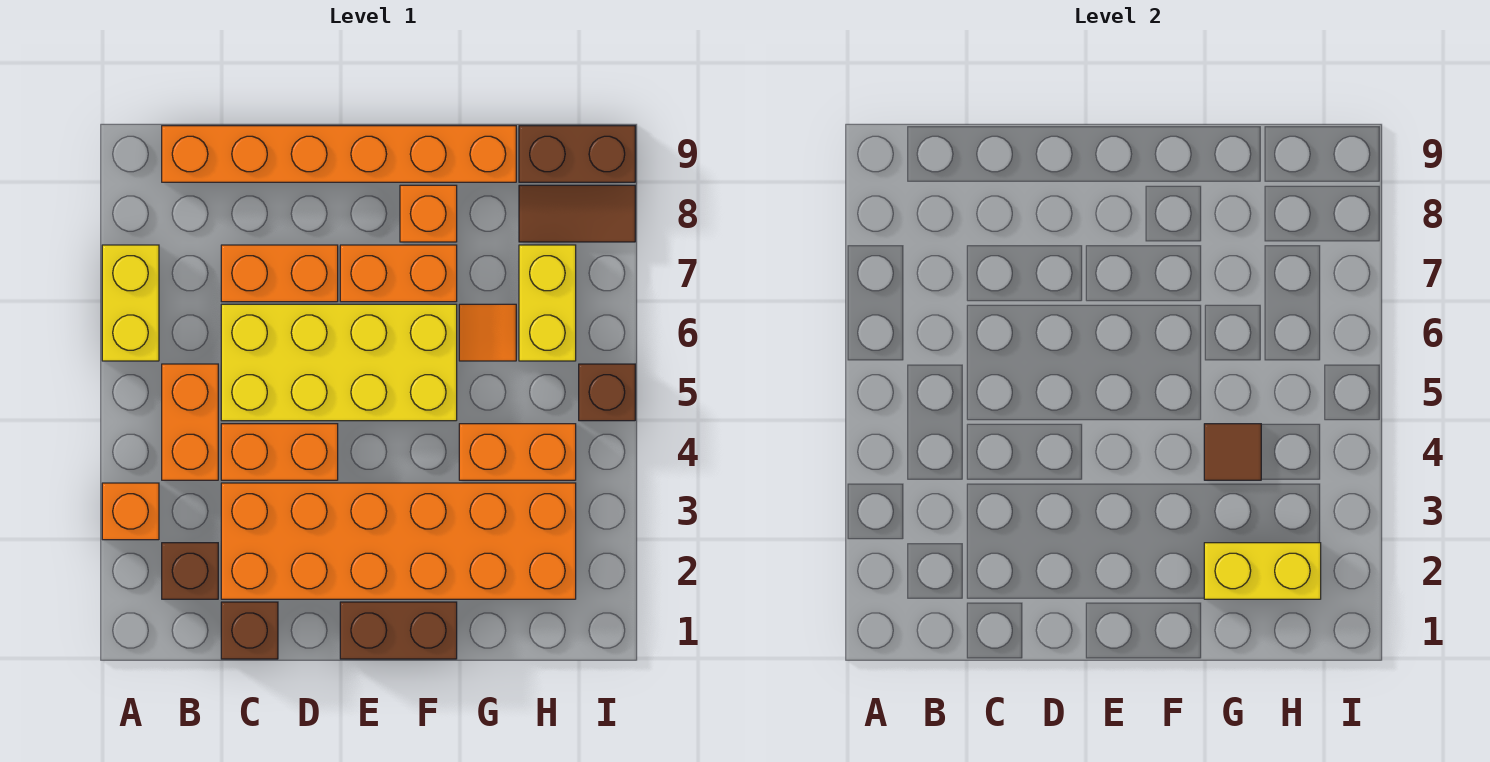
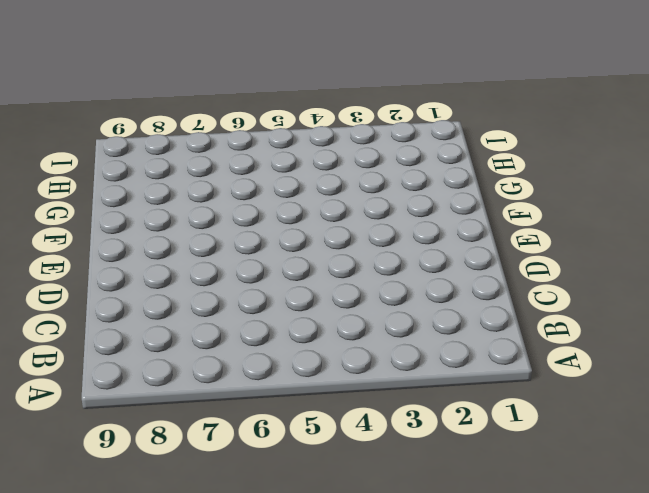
none -> orange brick A3 level 1
none -> yellow brick A6:A7 level 1
none -> brown brick B2 level 1

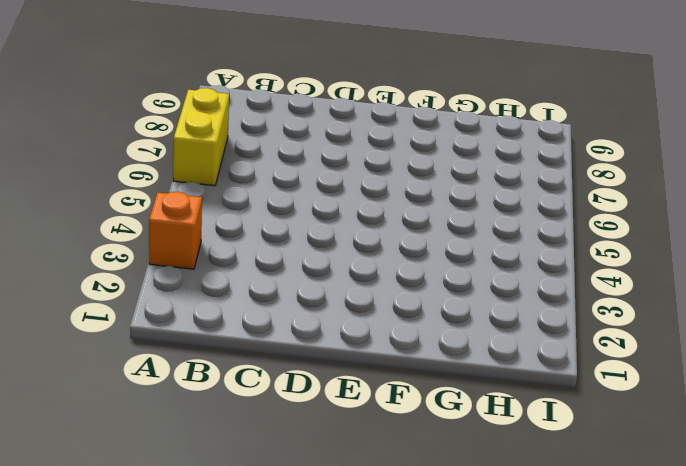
none -> brown brick B2 level 1
none -> orange brick B4:B5 level 1
none -> orange brick B9:G9 level 1

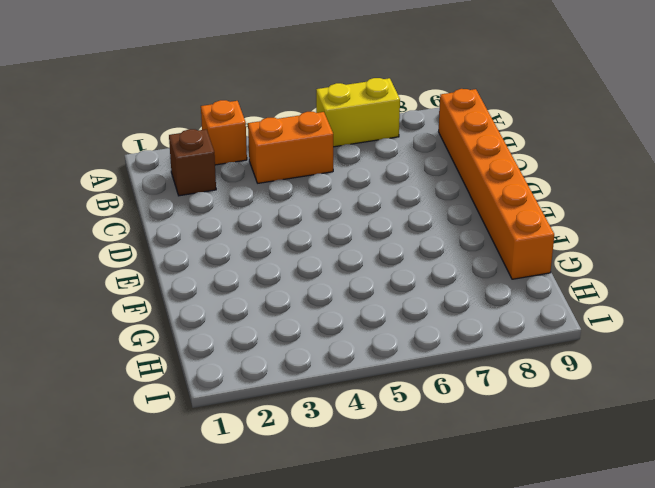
none -> brown brick C1 level 1
none -> orange brick C2:H3 level 1
none -> orange brick C4:D4 level 1

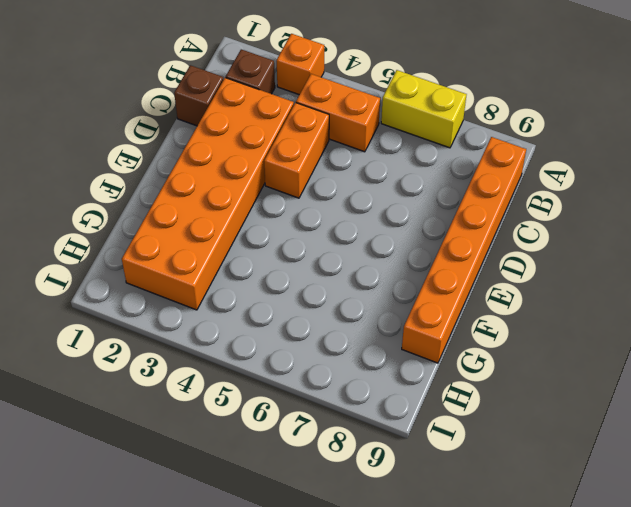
none -> yellow brick C5:F6 level 1
none -> orange brick C7:D7 level 1
none -> brown brick E1:F1 level 1

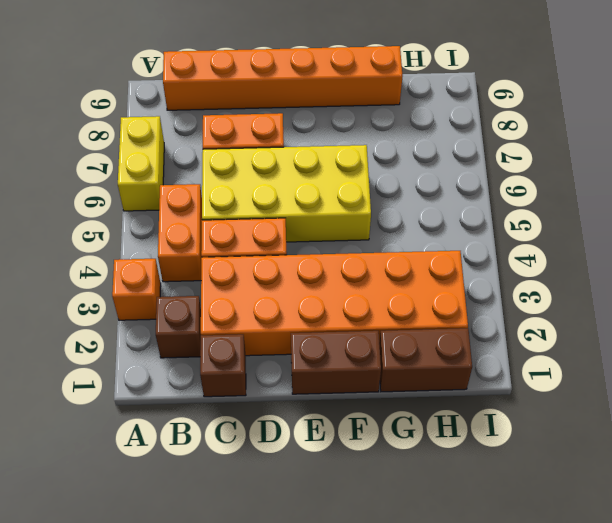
brown brick G1:H1 level 1 -> brown brick H9:I9 level 1
none -> orange brick E7:F7 level 1
none -> orange brick F8 level 1
none -> orange brick G4:H4 level 1

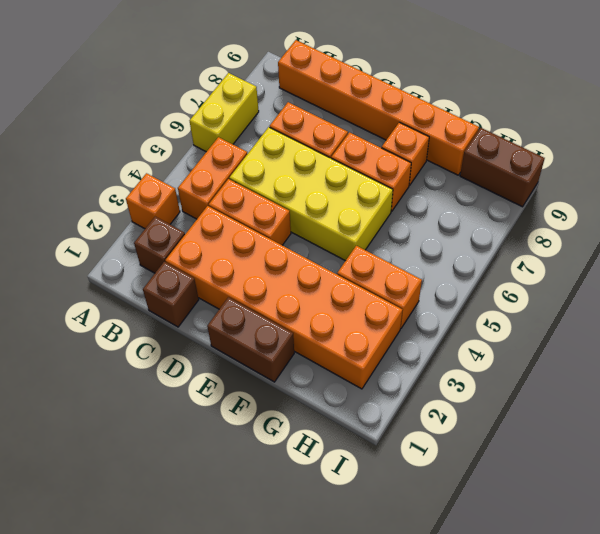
none -> orange tile G6 level 1
none -> yellow brick H6:H7 level 1
none -> brown tile H8:I8 level 1

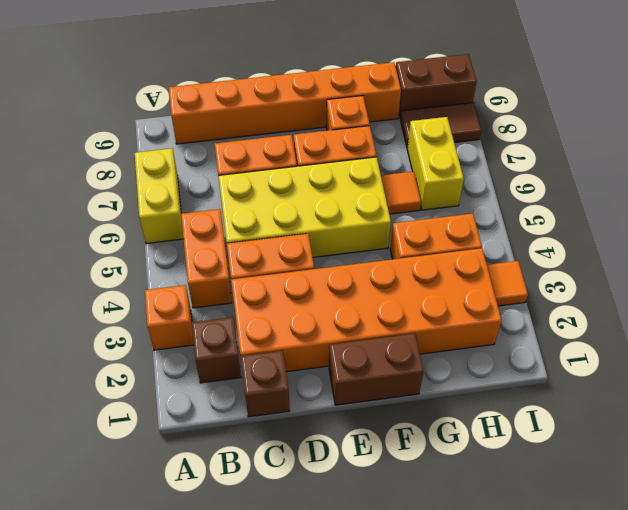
orange tile I3 level 1 -> none
none -> brown brick I5 level 1
none -> yellow brick G2:H2 level 2
none -> brown tile G4 level 2

